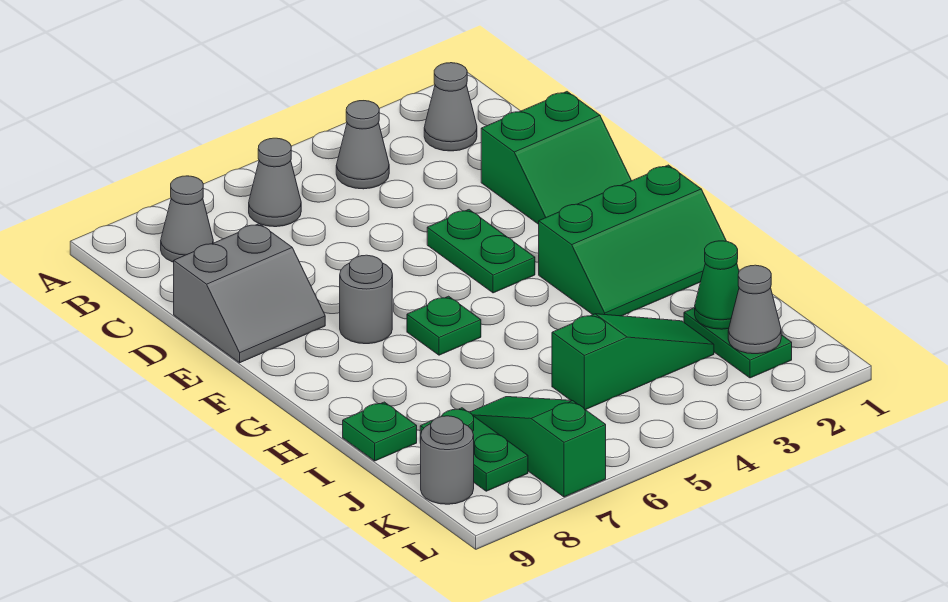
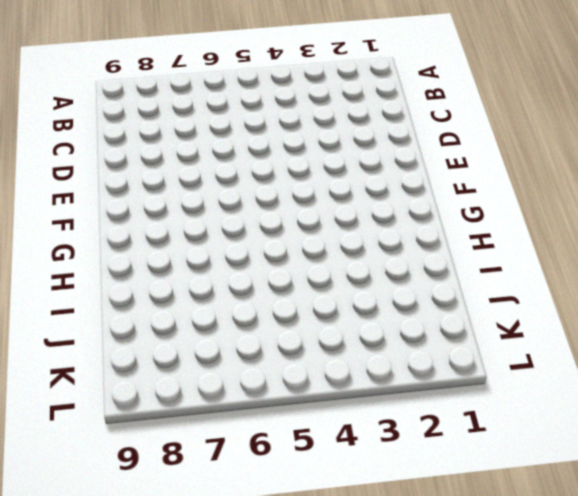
none -> grey cone B2 level 1
none -> grey cone B4 level 1
none -> grey cone B6 level 1

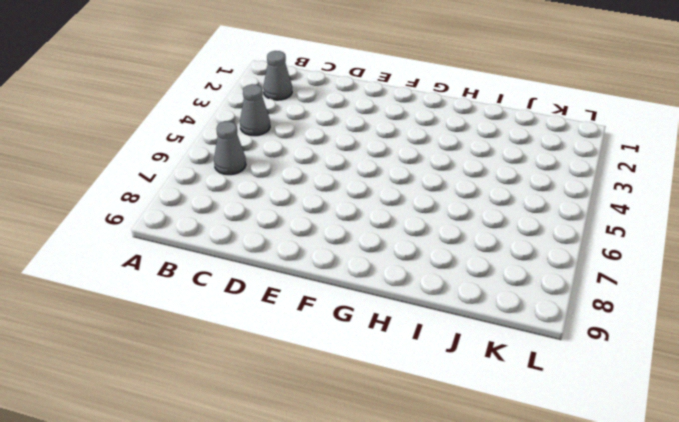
none -> grey cone B8 level 1
none -> green slope D1:E2 level 1 top D
none -> grey slope D8:E9 level 1 top D

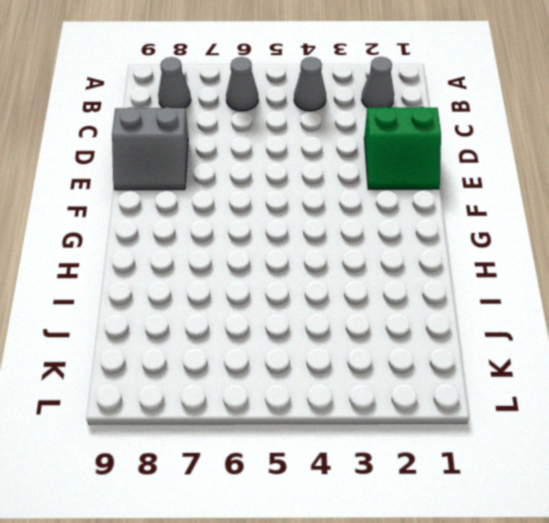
none -> green plate E4:F4 level 1
none -> grey round brick F7 level 1
none -> green slope G1:H3 level 1 top G

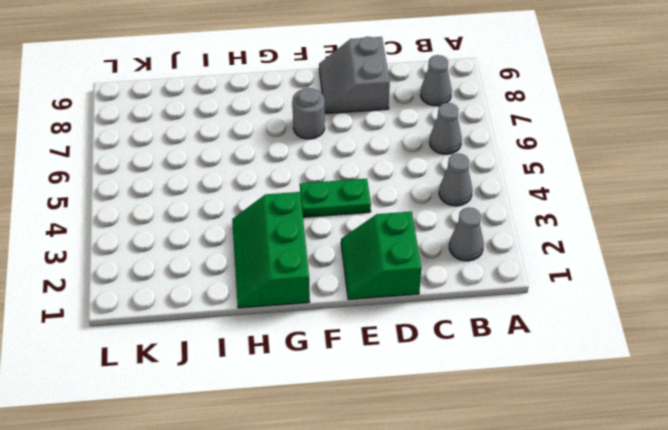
none -> green plate G6 level 1
none -> green plate I9 level 1
none -> green plate J2:K2 level 1

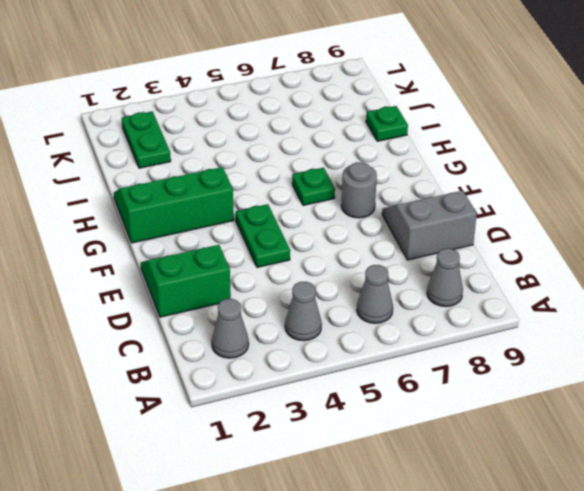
none -> green slope J3:J5 level 1 top 5
none -> green slope J7:L7 level 1 top L
none -> green plate J8:K8 level 1

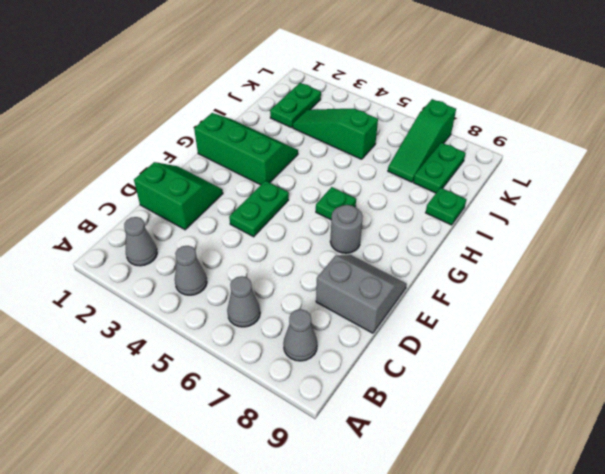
none -> grey round brick K9 level 1
none -> green cone J2 level 2
none -> grey cone K2 level 2

